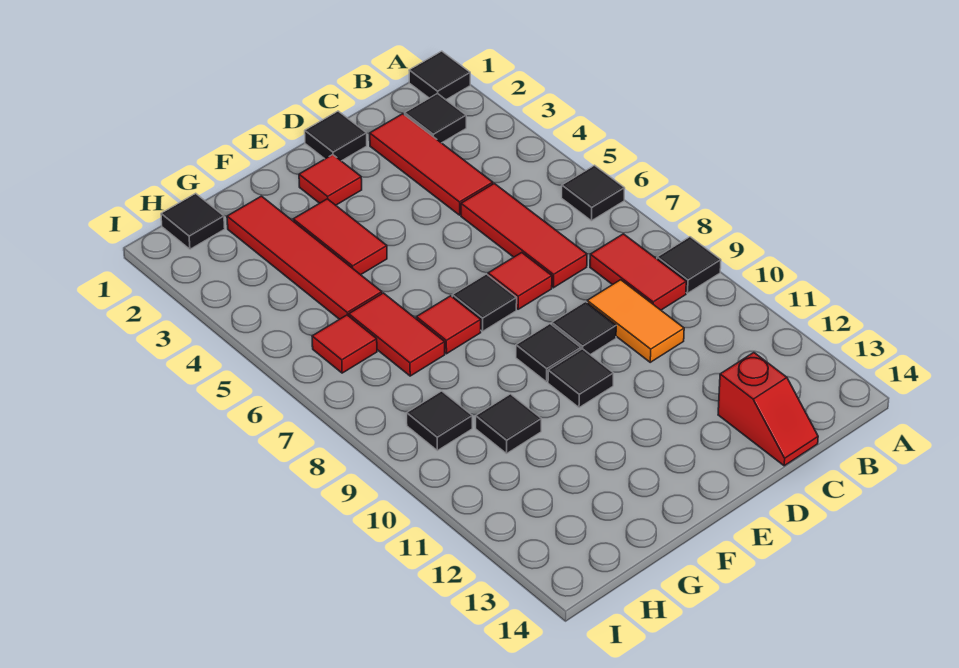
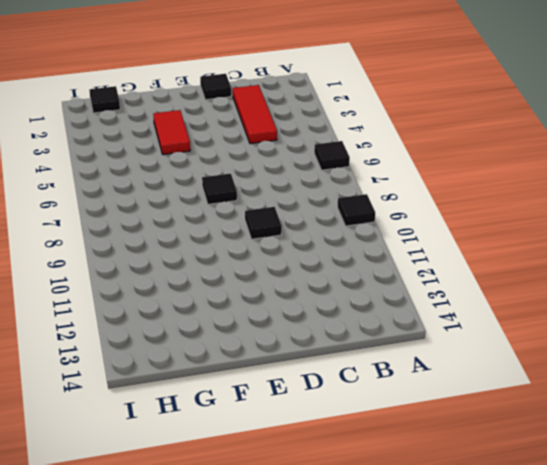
none -> black tile A1 level 1
none -> black tile B2 level 1
none -> red tile B8:B9 level 1

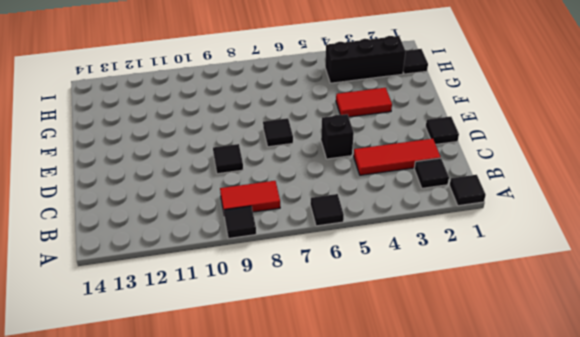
black brick D5 level 1 -> none
black brick H2:H4 level 1 -> none
none -> red tile C5:C7 level 1
none -> orange tile C9:C10 level 1
none -> red slope C13:C14 level 1 top 13

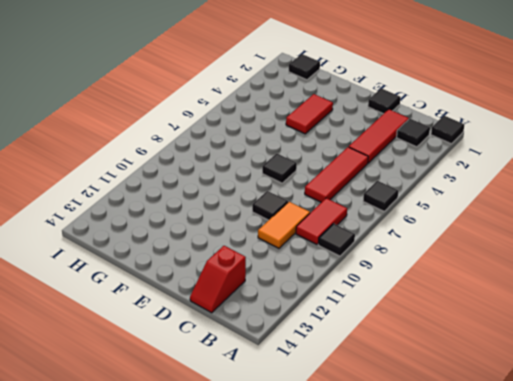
none -> red tile D7 level 1
none -> red tile E2 level 1
none -> black tile E9 level 1

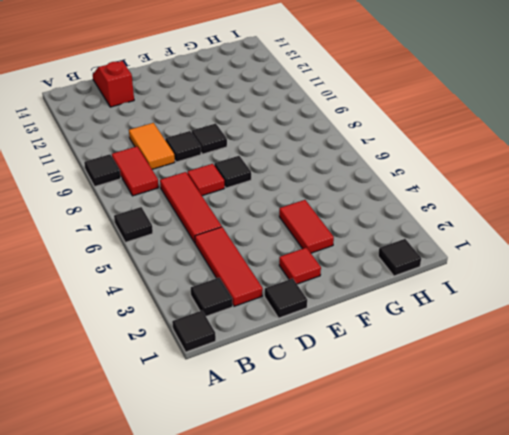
none -> black tile E10 level 1
none -> red tile F7 level 1
none -> red tile G2:G5 level 1

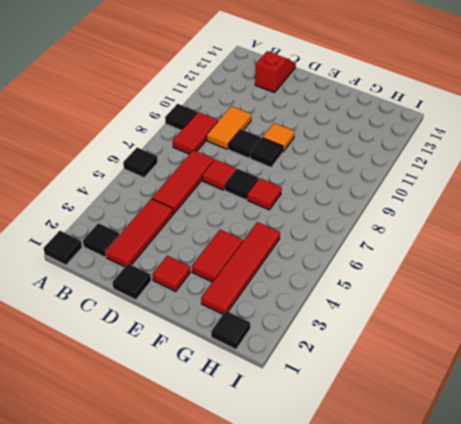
orange tile E10 level 1 -> black tile E10 level 1
none -> red tile G6:G7 level 1
none -> black tile G10 level 1
none -> red tile H6 level 1

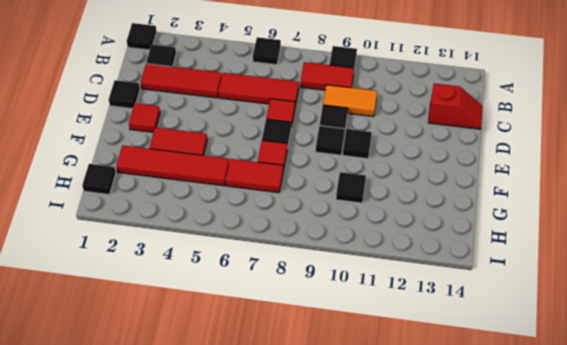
none -> red tile H6 level 1
none -> black tile H9 level 1

